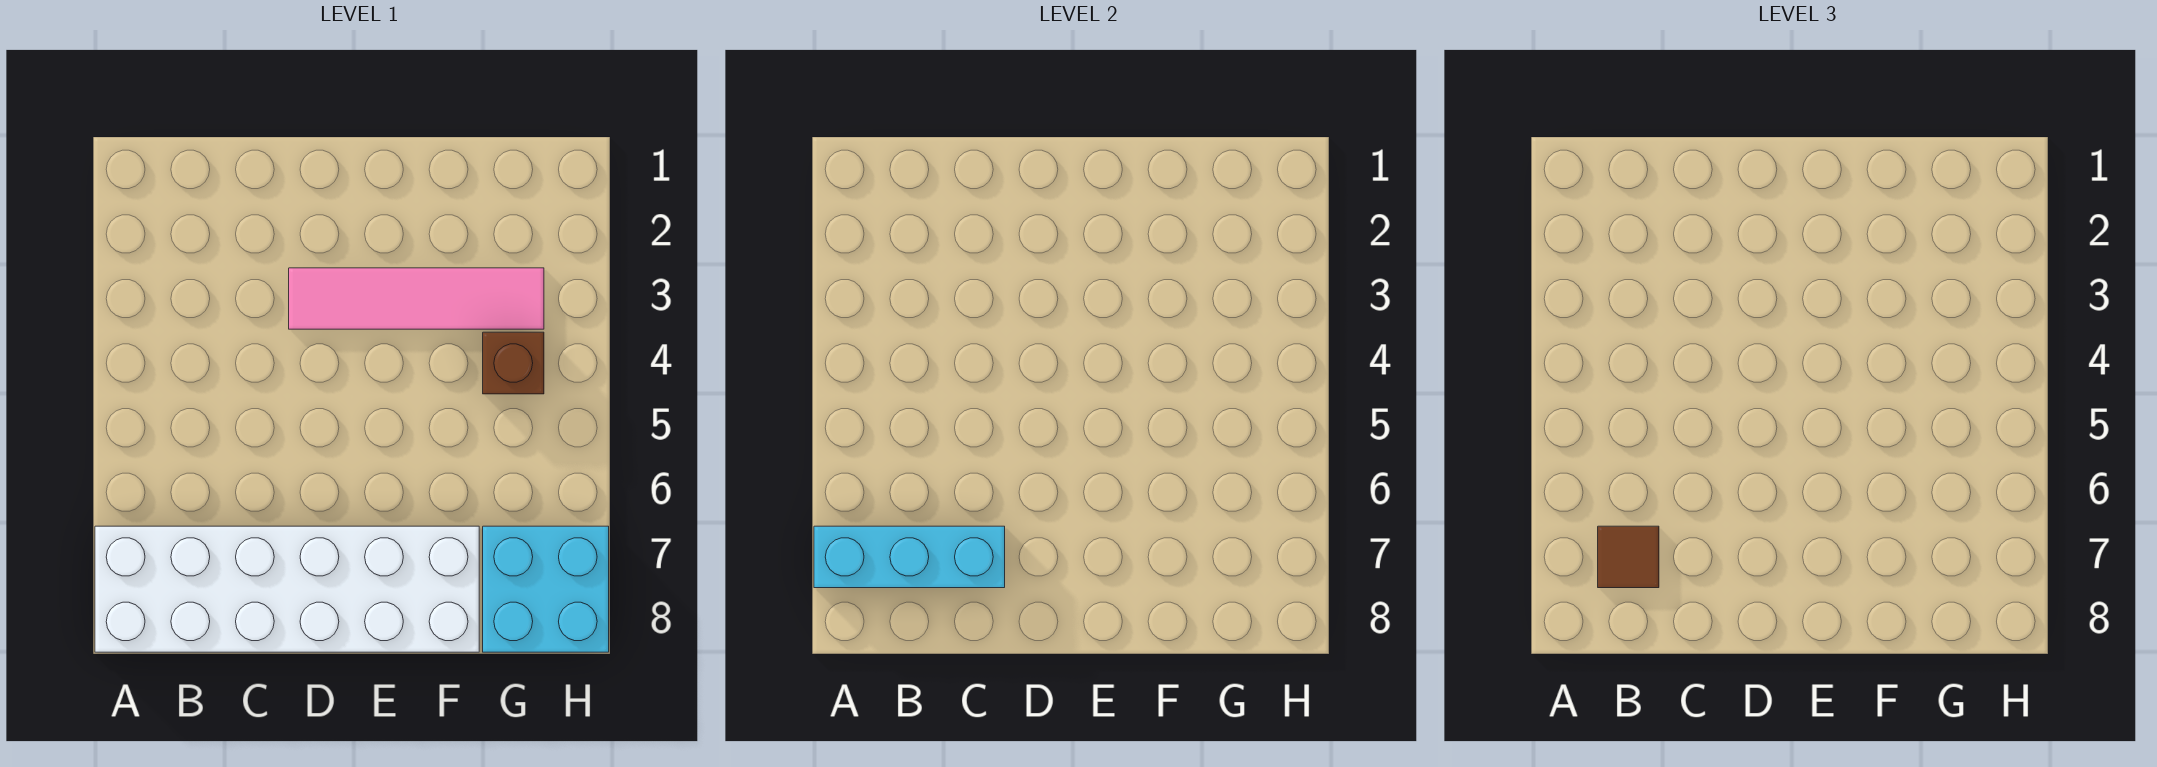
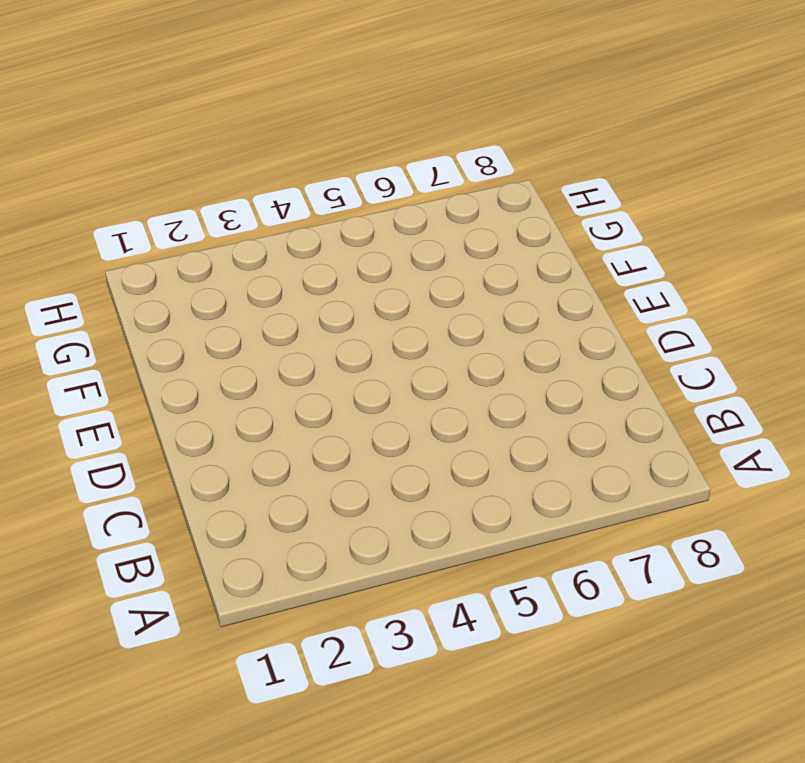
none -> white brick A7:F8 level 1
none -> pink tile D3:G3 level 1

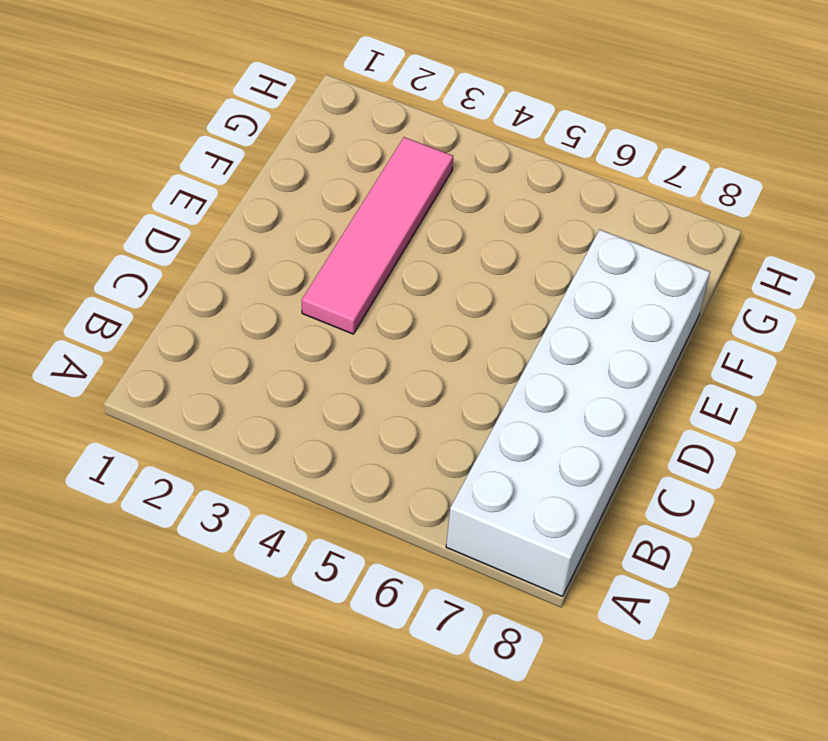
none -> brown brick G4 level 1
none -> cyan brick G7:H8 level 1

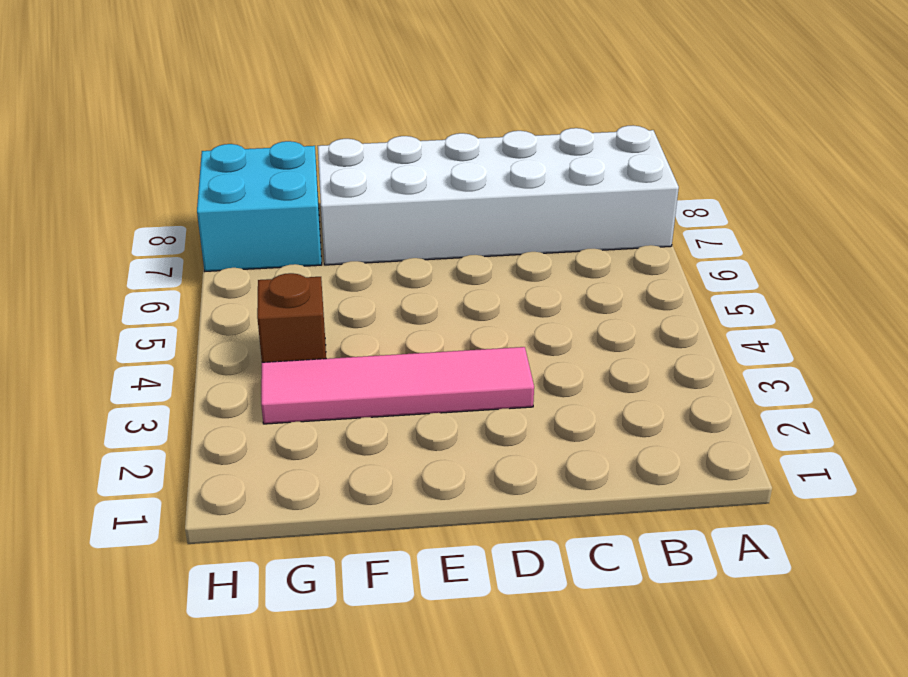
none -> cyan brick A7:C7 level 2
none -> brown tile B7 level 3

